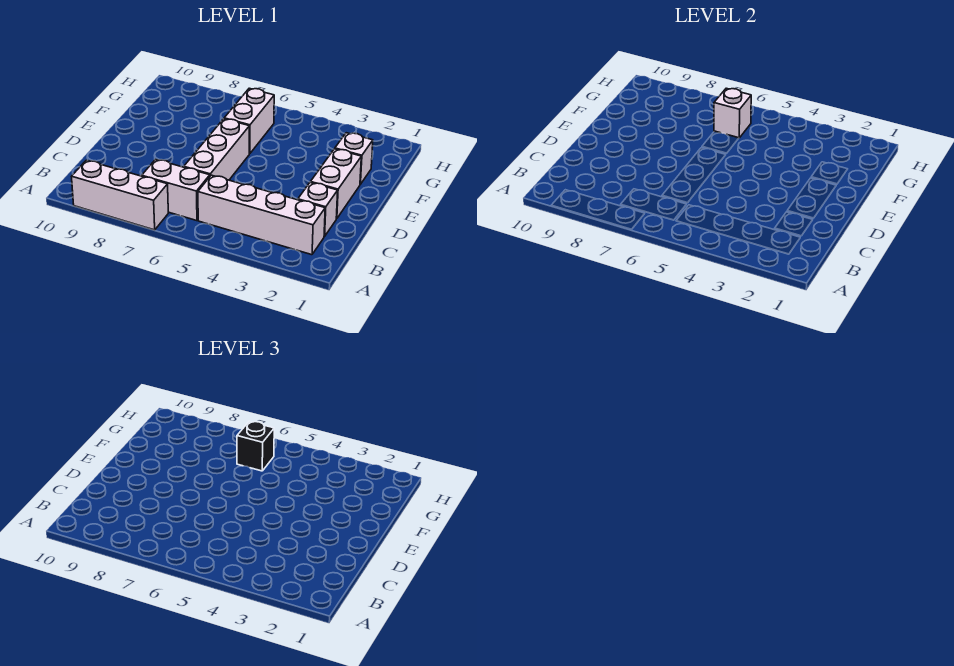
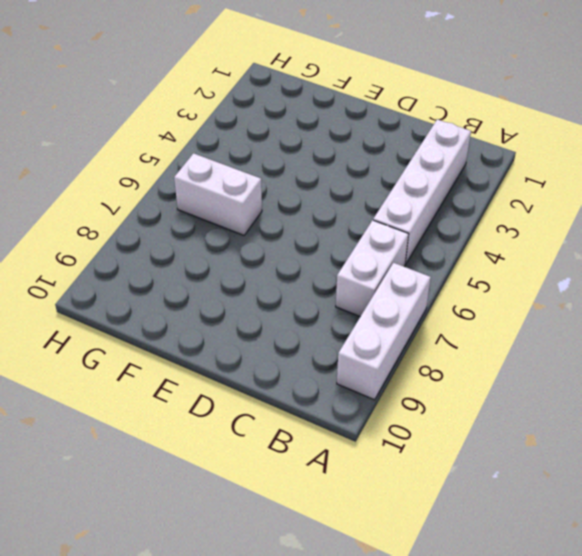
none -> white brick C2 level 1
none -> white brick C6:E6 level 1

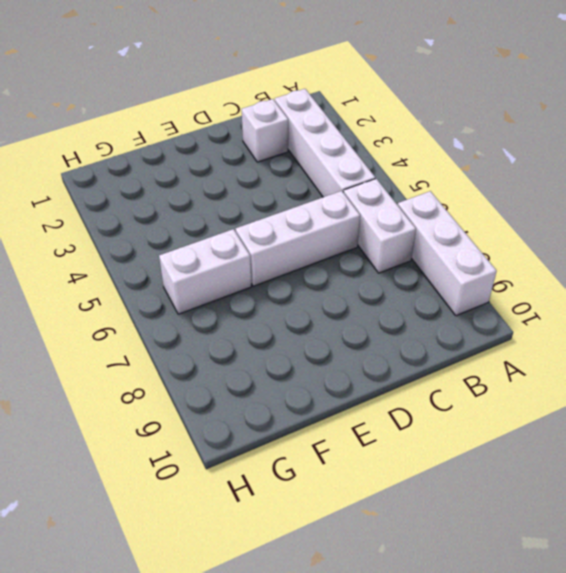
none -> white brick D2:E2 level 1
none -> white brick F2 level 1

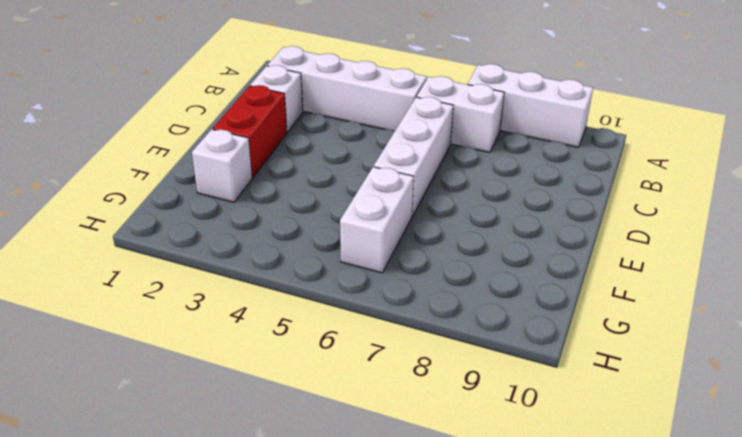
red brick D2:E2 level 1 -> white brick D2:E2 level 1
none -> white brick G6 level 2
none -> black brick G6 level 3

